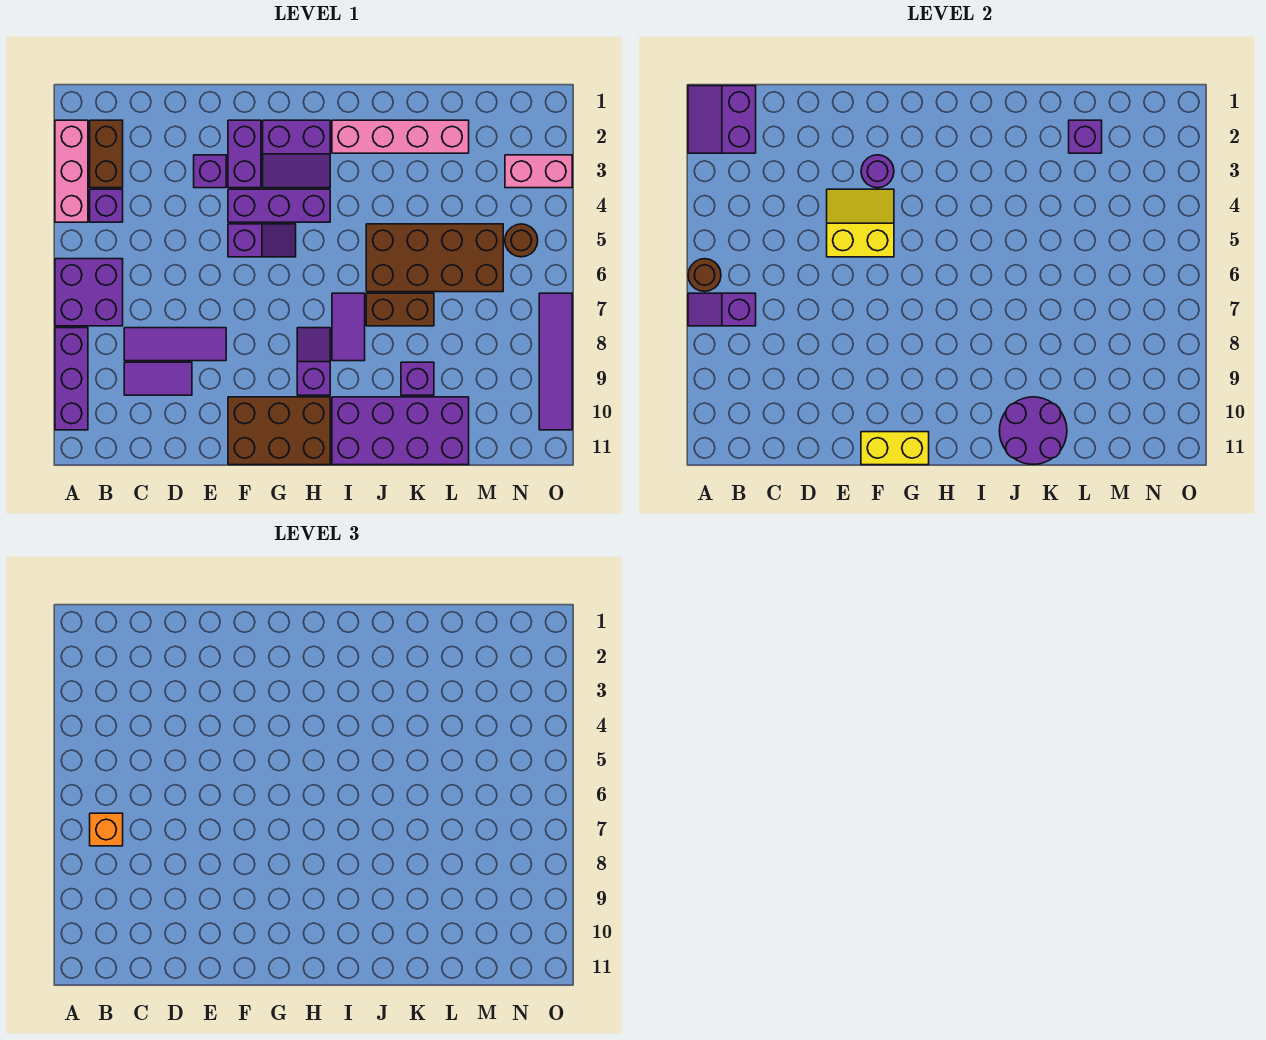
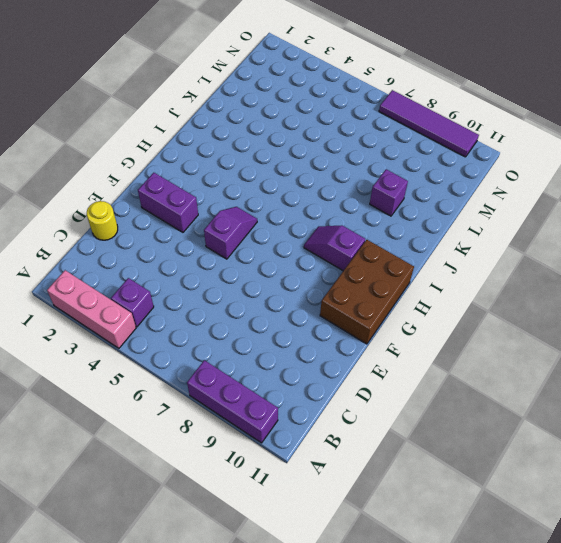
yellow round brick D1 level 1 -> none
none -> purple brick A6:B7 level 1
none -> brown brick B2:B3 level 1
none -> purple tile C8:E8 level 1
none -> purple tile C9:D9 level 1

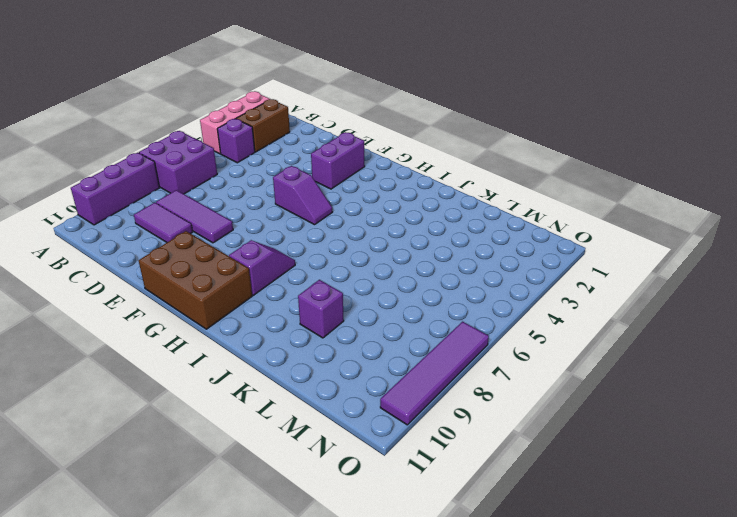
none -> purple brick E3 level 1
none -> purple brick F4:H4 level 1
none -> purple slope G2:H3 level 1 top 2
none -> pink brick I2:L2 level 1

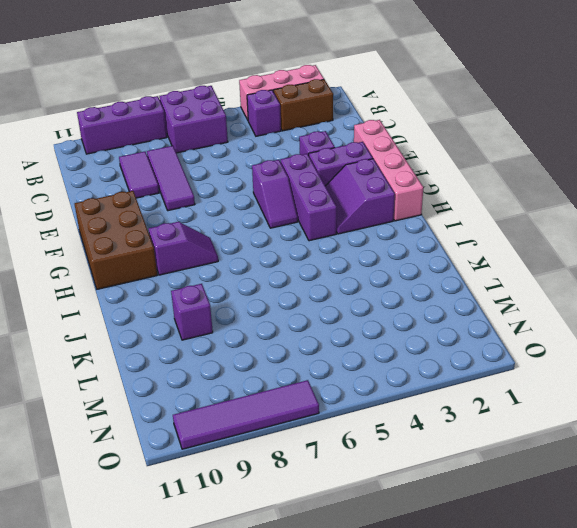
pink brick E1:H1 level 1 -> pink brick I2:L2 level 1
none -> purple tile I7:I8 level 1
none -> purple brick I10:L11 level 1
none -> brown brick J5:M6 level 1
none -> brown brick J7:K7 level 1

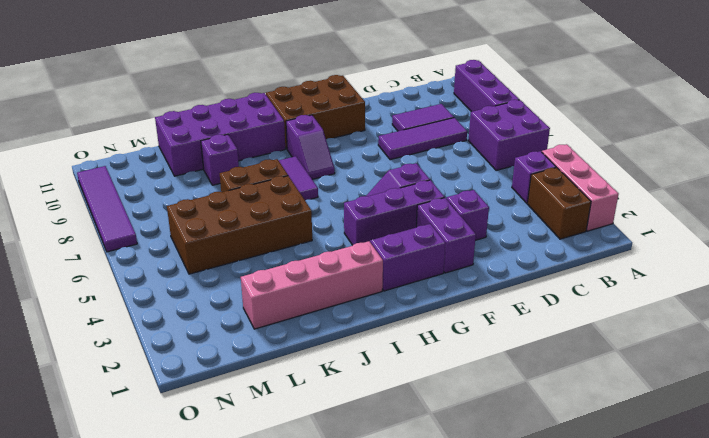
none -> pink brick N3:O3 level 1
none -> brown round brick N5 level 1
none -> purple slope A1:B2 level 2 top B
none -> brown round brick A6 level 2

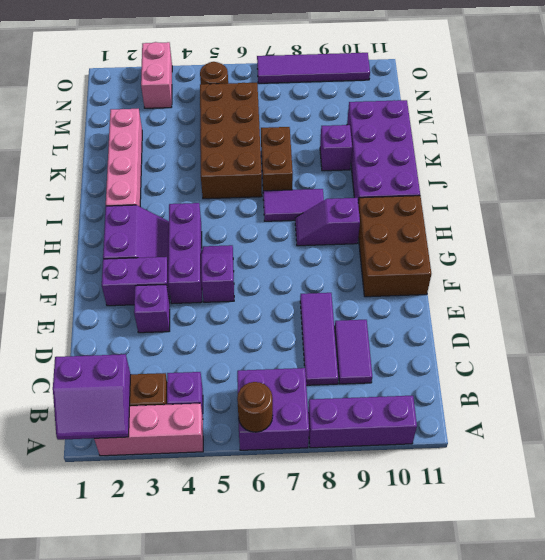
none -> purple slope A7:B7 level 2 top B
none -> yellow slope E4:F5 level 2 top 5
none -> purple round brick F3 level 2
none -> yellow brick F11:G11 level 2

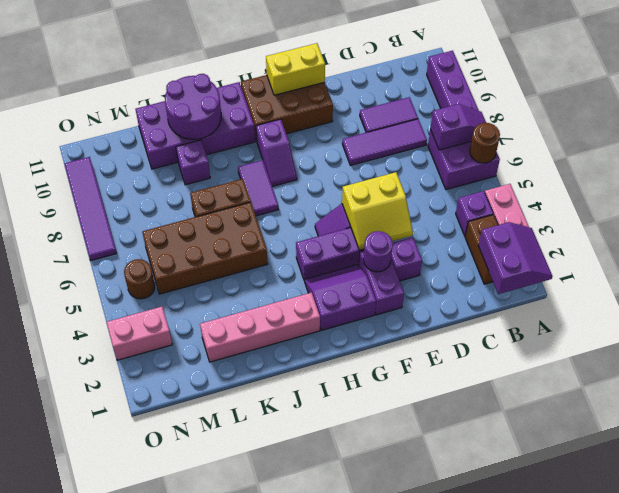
none -> purple brick L2 level 2
none -> orange brick B7 level 3

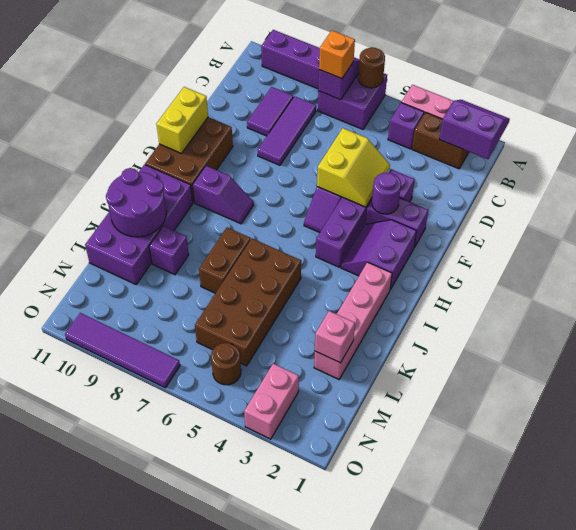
pink brick L2 level 2 -> purple brick L2 level 2
none -> purple tile I7:I8 level 1

